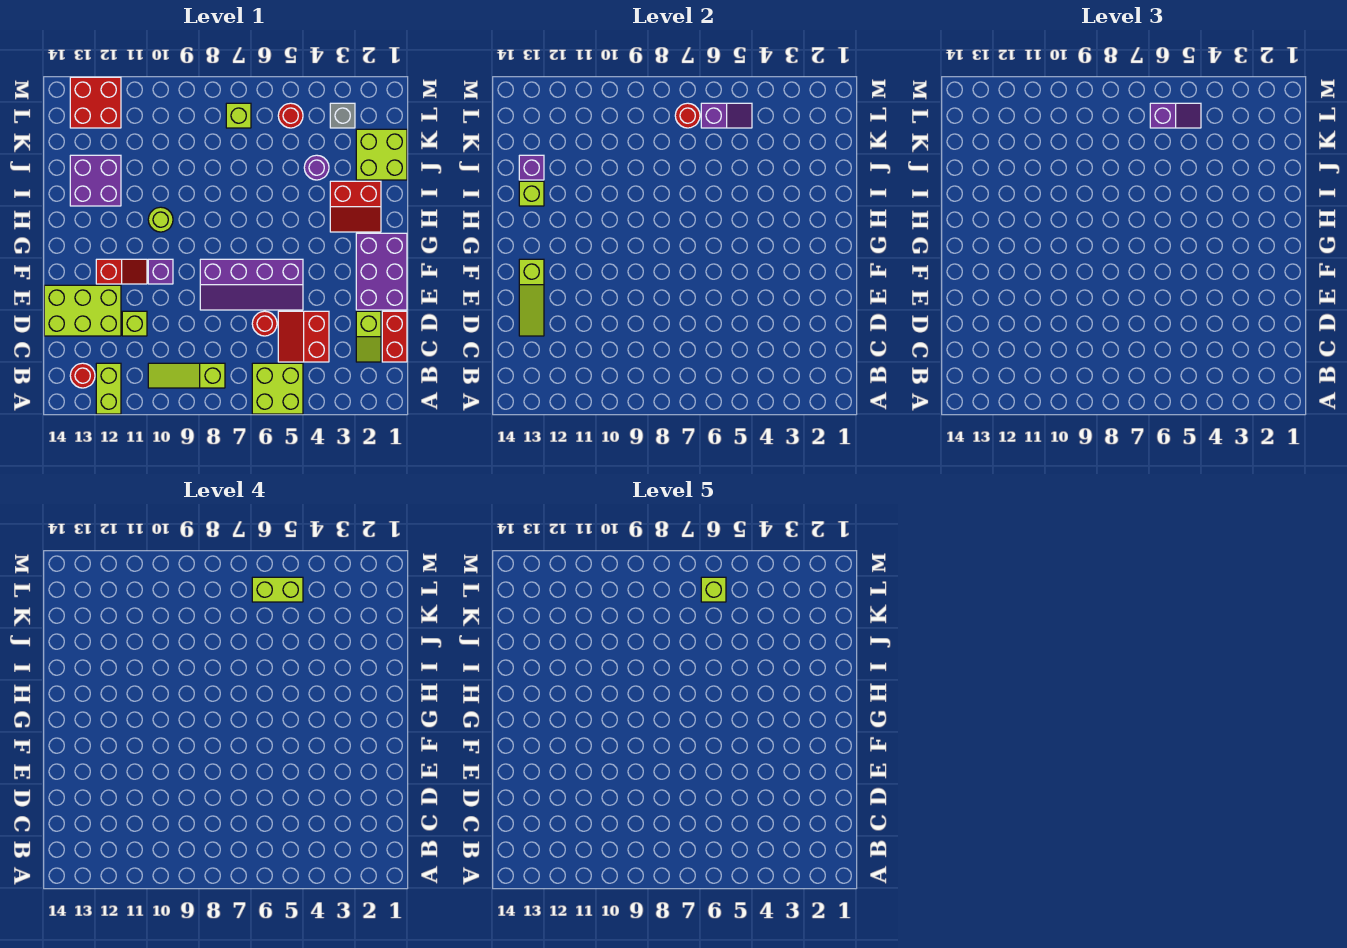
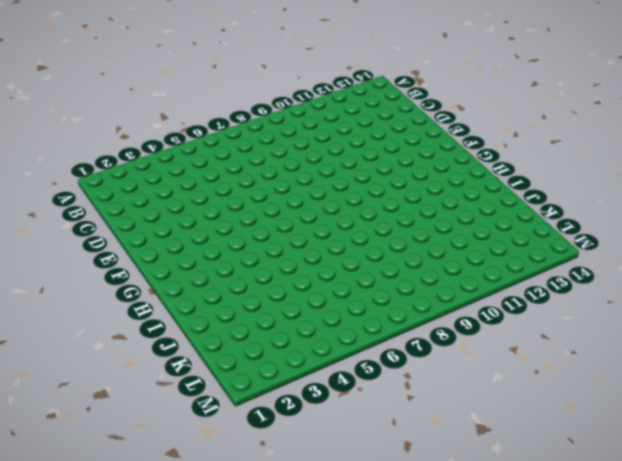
none -> lime brick A5:B6 level 1
none -> lime brick A12:B12 level 1
none -> lime slope B8:B10 level 1 top 8
none -> red round brick B13 level 1

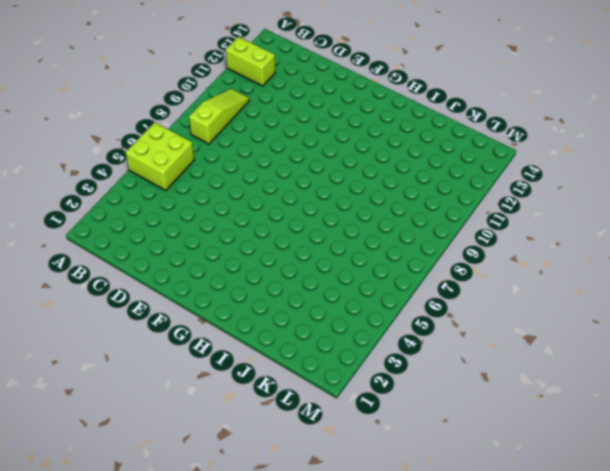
none -> red round brick B13 level 1
none -> red brick C1:D1 level 1
none -> lime slope C2:D2 level 1 top D
none -> red slope C4:D5 level 1 top 4

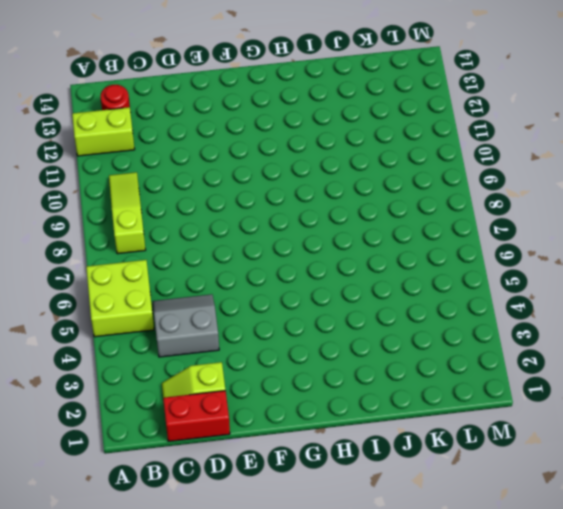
grey slope C4:D5 level 1 top 4 -> red slope C4:D5 level 1 top 4
none -> red round brick D6 level 1
none -> lime brick D11 level 1
none -> lime brick D12:E14 level 1
none -> purple brick E1:G2 level 1

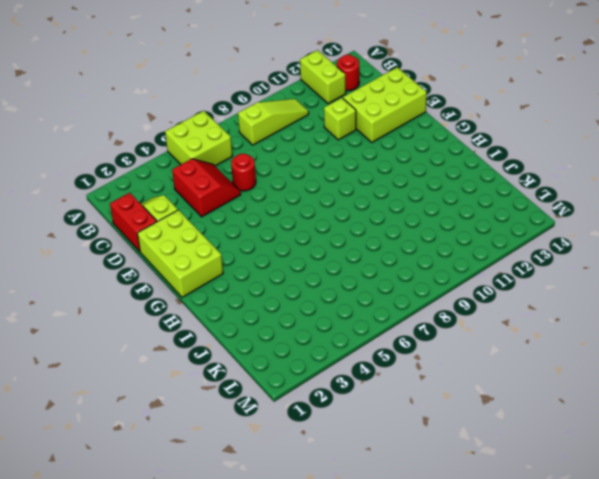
lime brick E1:G2 level 1 -> purple brick E1:G2 level 1
none -> purple slope E5:F8 level 1 top F
none -> purple brick F10 level 1
none -> red slope F11:F12 level 1 top 12
none -> red slope H2:I3 level 1 top I

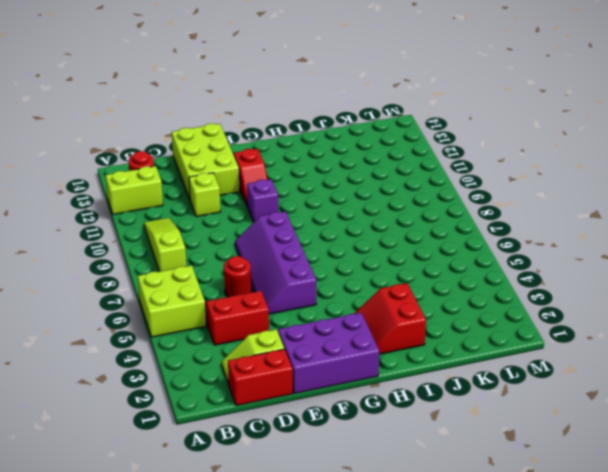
none -> lime round brick H10 level 1
none -> purple brick I12:J13 level 1
none -> lime brick J1:K2 level 1
none -> purple round brick J4 level 1

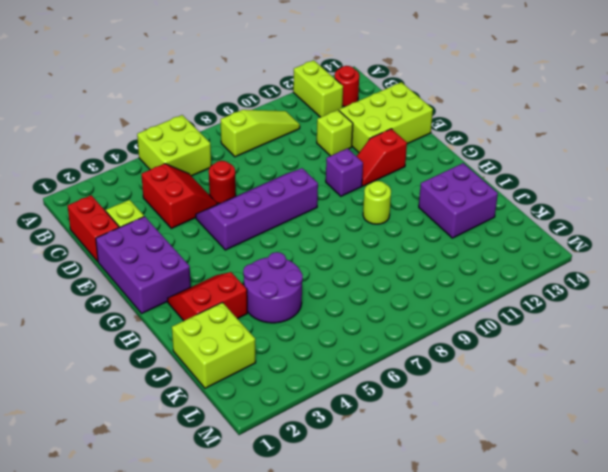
purple round brick I4:J5 level 1 -> purple round brick J4 level 1
none -> grey brick L3 level 1
none -> red round brick L5 level 1
none -> lime brick L7 level 1
none -> red brick L12:M13 level 1

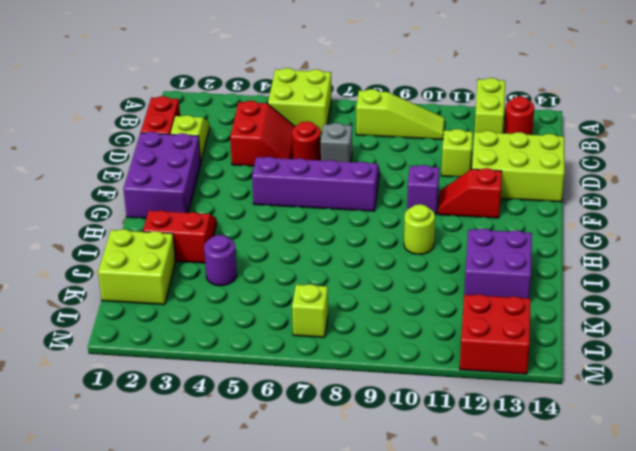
grey brick D7 level 1 -> grey brick L3 level 1
none -> red round brick L5 level 1
none -> lime slope D13:F13 level 2 top F
none -> lime brick I13 level 2
none -> purple brick J13 level 2

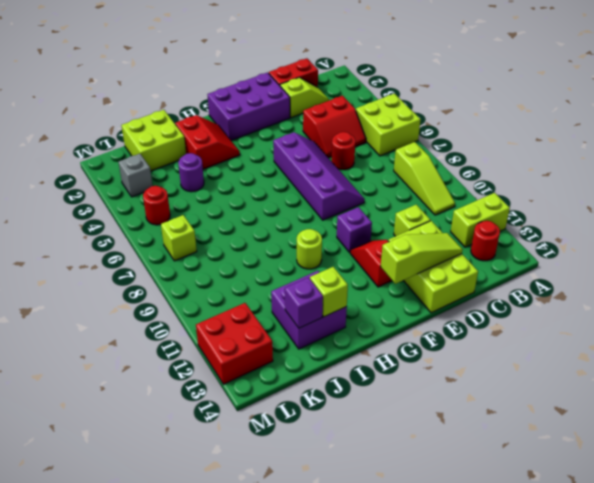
none -> purple slope L5:L6 level 2 top 6
none -> red round brick L7 level 2
none -> purple slope L5:L6 level 3 top 6
none -> lime brick L5:L6 level 4

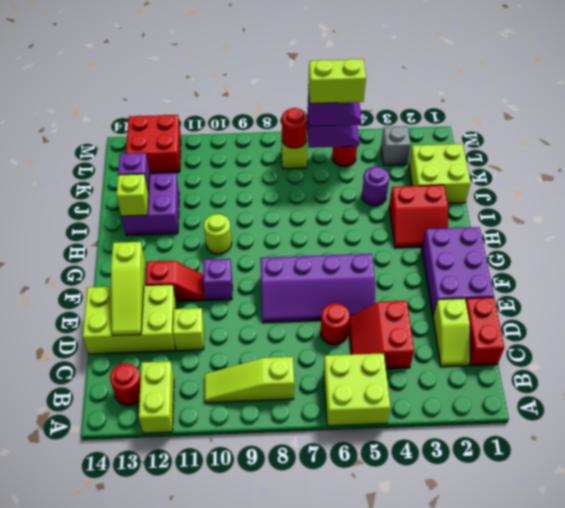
none -> lime brick L6 level 5

